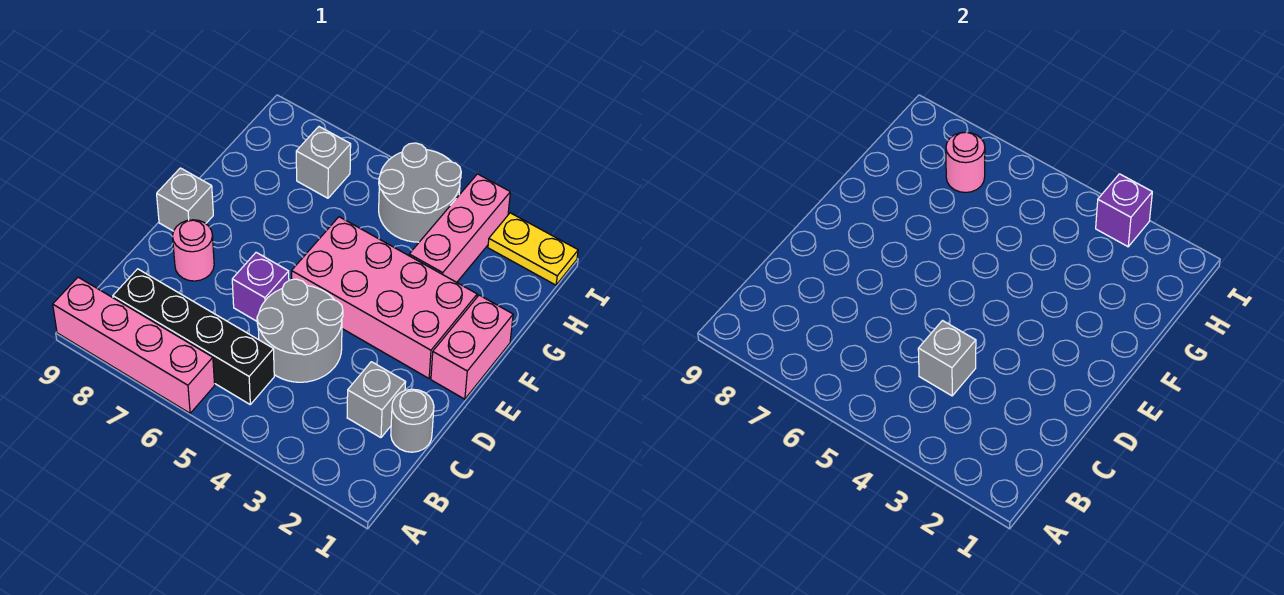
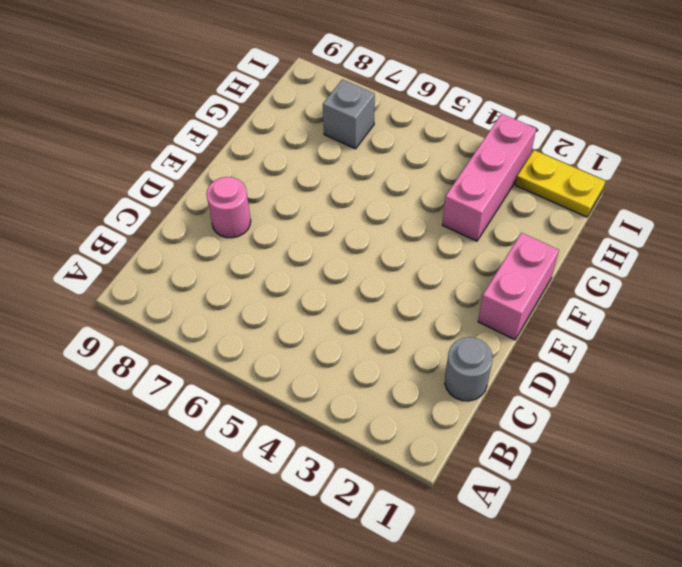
none -> pink brick A6:A9 level 1
none -> black brick B5:B8 level 1
none -> grey brick C2 level 1

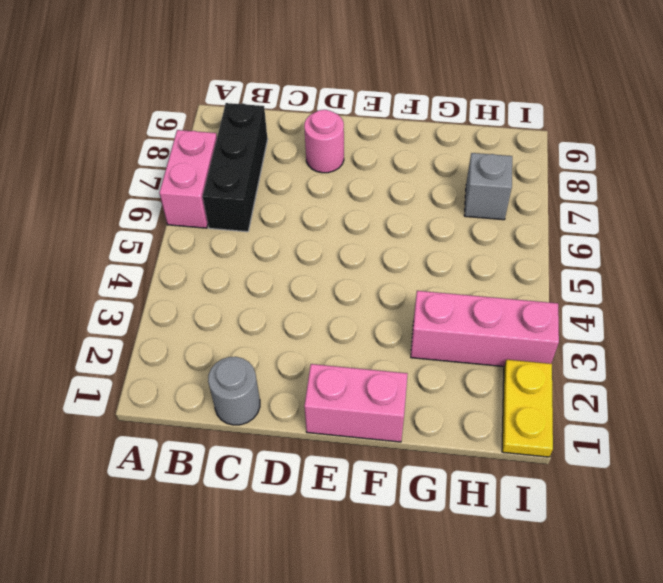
pink brick A6:A7 level 1 -> pink brick A6:A9 level 1
black brick B6:B8 level 1 -> black brick B5:B8 level 1
none -> grey brick C2 level 1
none -> grey round brick C4:D5 level 1
none -> purple brick D6 level 1

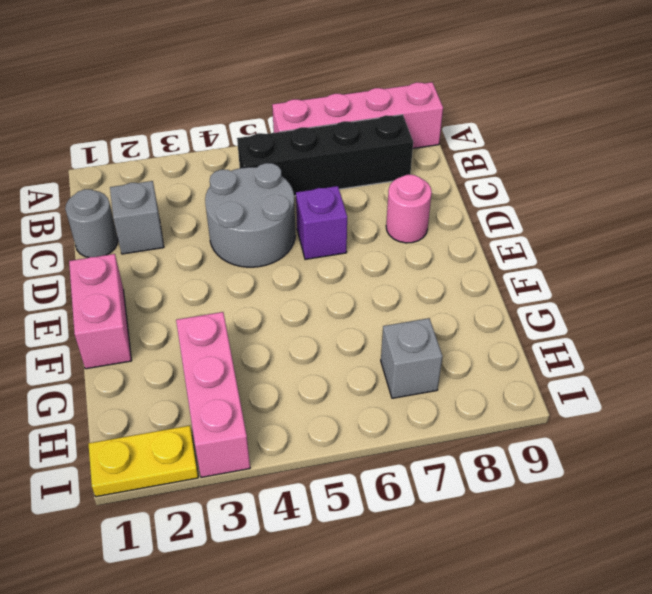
none -> pink brick E2:F5 level 1
none -> grey brick E9 level 1
none -> grey round brick H4:I5 level 1

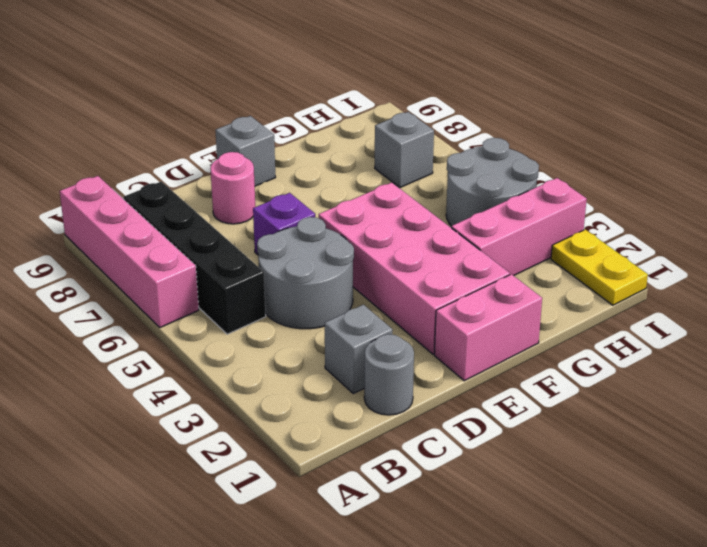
none -> grey brick C4 level 2
none -> pink round brick H7 level 2
none -> purple brick I3 level 2

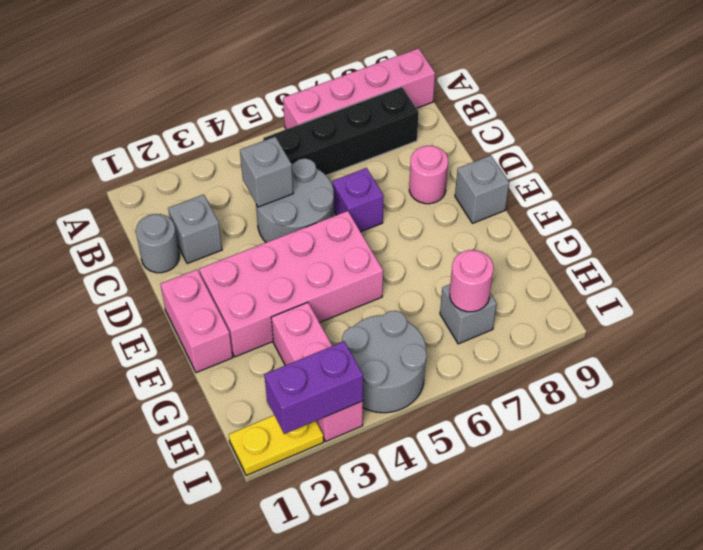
purple brick I2:I3 level 2 -> purple brick I3 level 2

